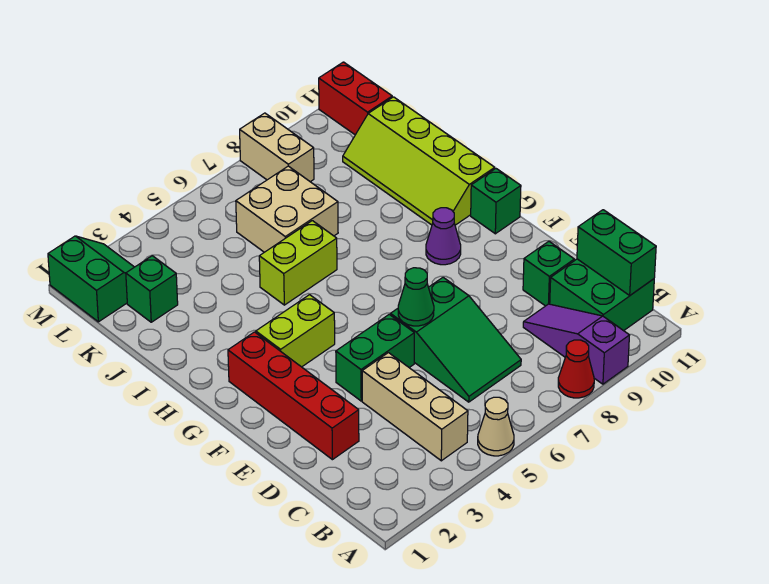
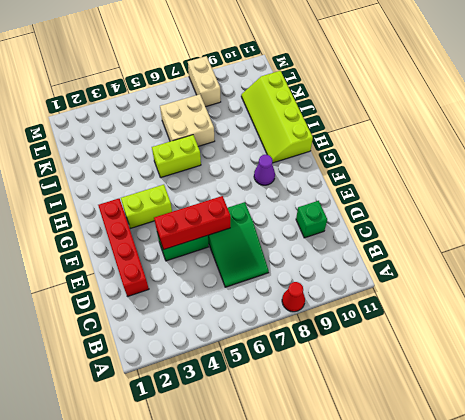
red brick E4:E6 level 2 -> green cone E6 level 2
none -> tan cone A5 level 1
none -> purple slope A9:C9 level 1 top A
none -> tan brick B4:D4 level 1

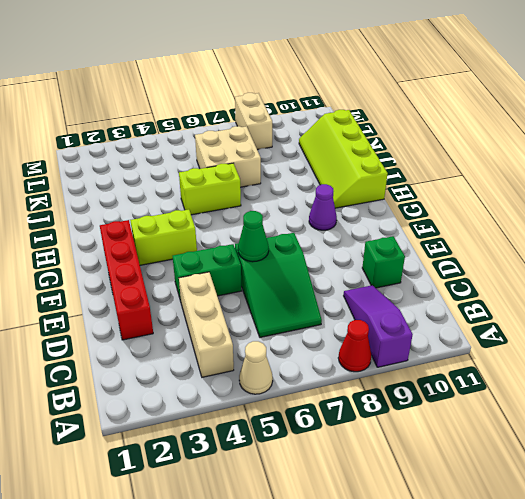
none -> green brick B10:C11 level 1
none -> green brick G11 level 1
none -> green brick K2 level 1

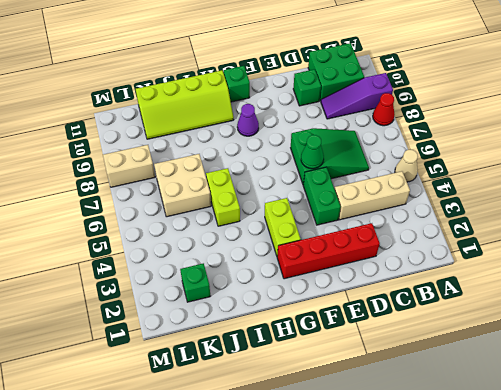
none -> green slope L1:M2 level 1 top 1
none -> red brick L11:M11 level 1
none -> green brick B11:C11 level 2

